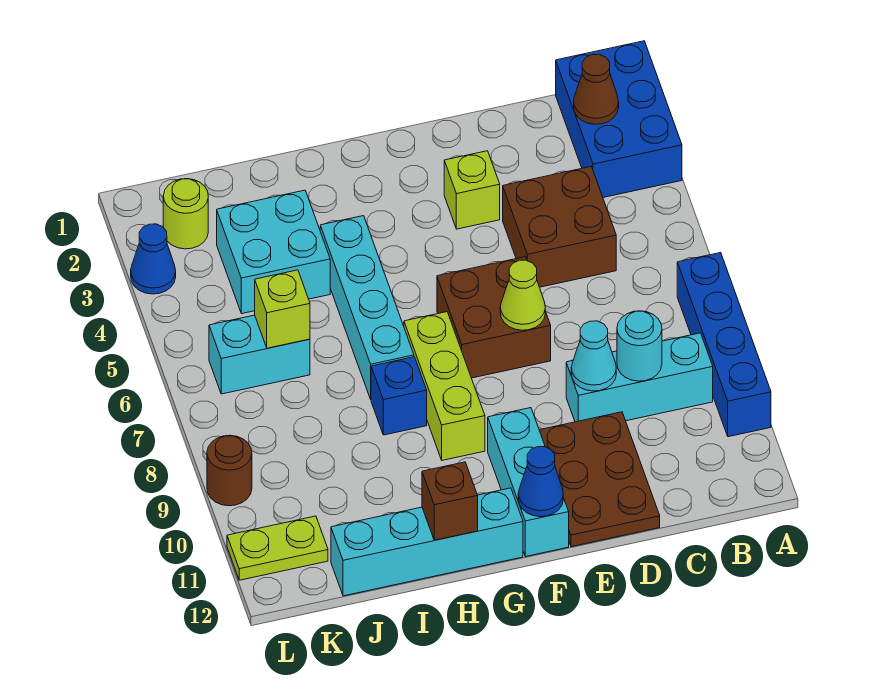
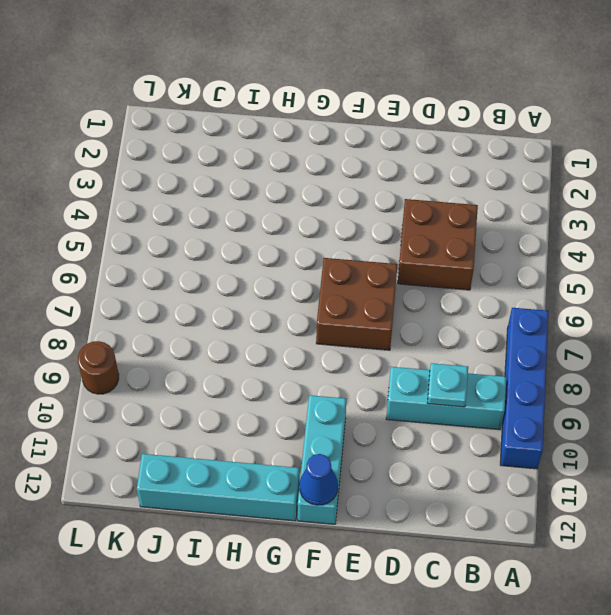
cyan plate C9 level 2 -> cyan round brick C9 level 2
none -> blue brick A1:B3 level 1
none -> brown plate D10:E12 level 1
none -> lime brick E3 level 1

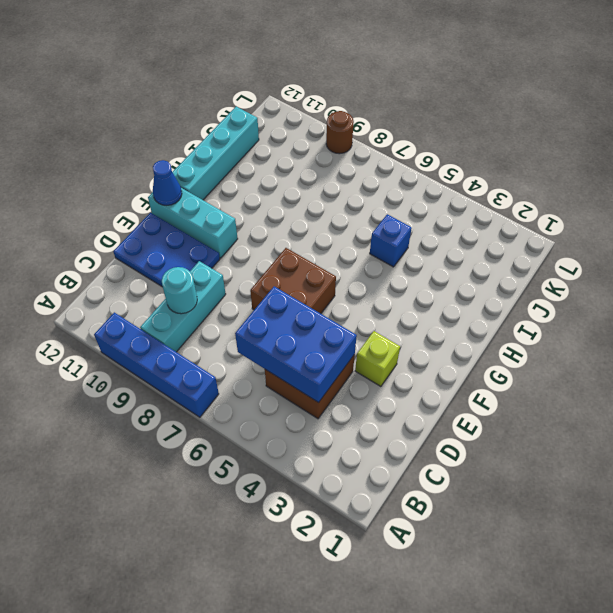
blue brick C4:D6 level 2 -> blue brick A1:B3 level 1
blue plate D10:E12 level 1 -> brown plate D10:E12 level 1
blue brick I5 level 1 -> blue brick H8 level 1
none -> lime brick G7:G9 level 1
none -> cyan brick H4:H7 level 1
none -> cyan brick I3:J4 level 1

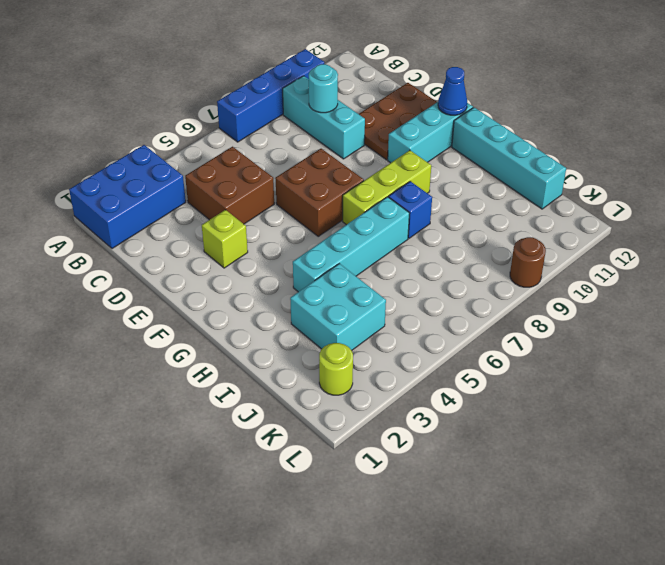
none -> cyan brick J6:K6 level 1
none -> lime plate K11:L11 level 1
none -> blue cone L3 level 1

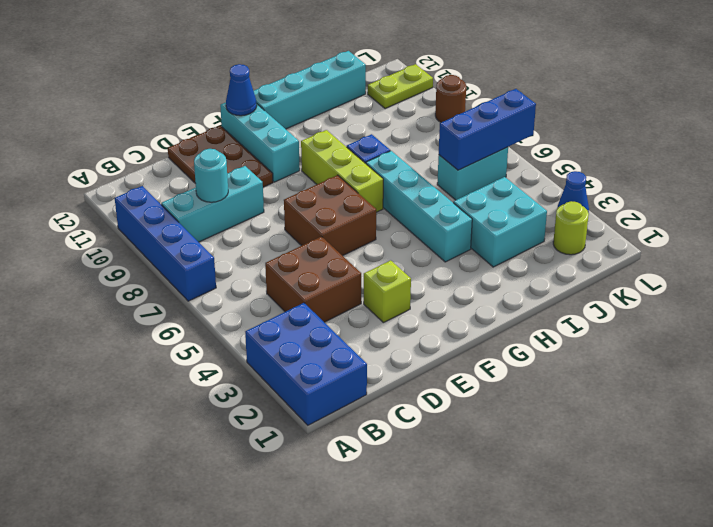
blue brick J6:L6 level 2 -> lime brick J6 level 2
none -> brown cone B2 level 2
none -> cyan cone D9 level 2
none -> lime cone E7 level 2

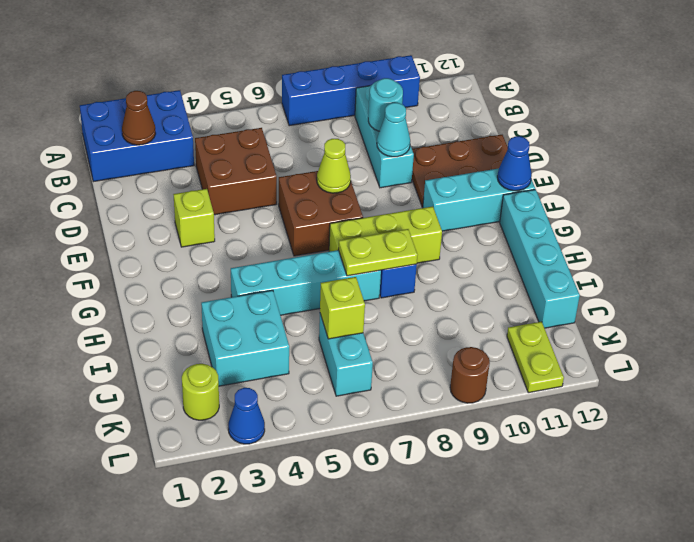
lime plate H7:H8 level 2 -> none
none -> brown brick H12 level 2

